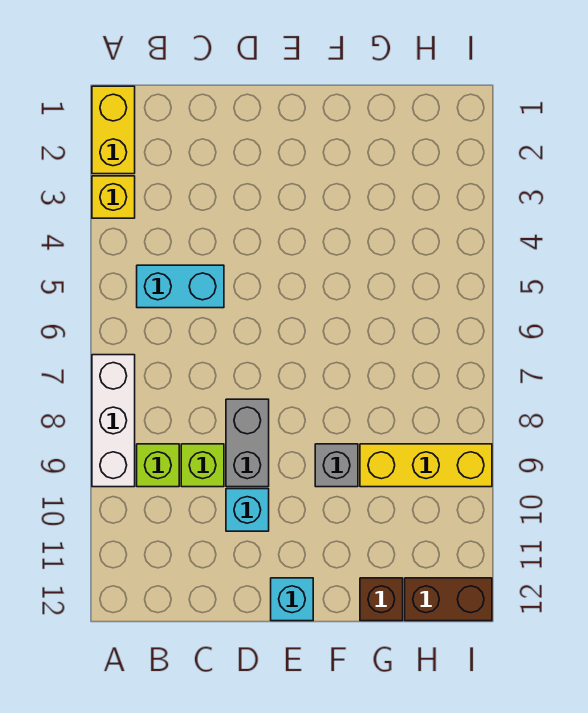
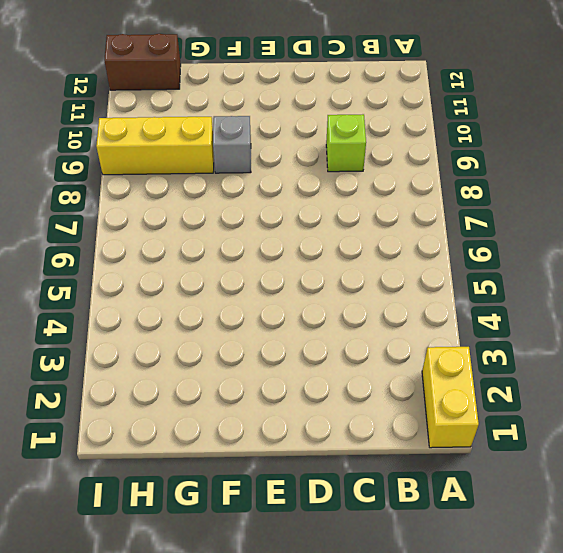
none -> yellow brick A3 level 1
none -> white brick A7:A9 level 1
none -> cyan brick B5:C5 level 1

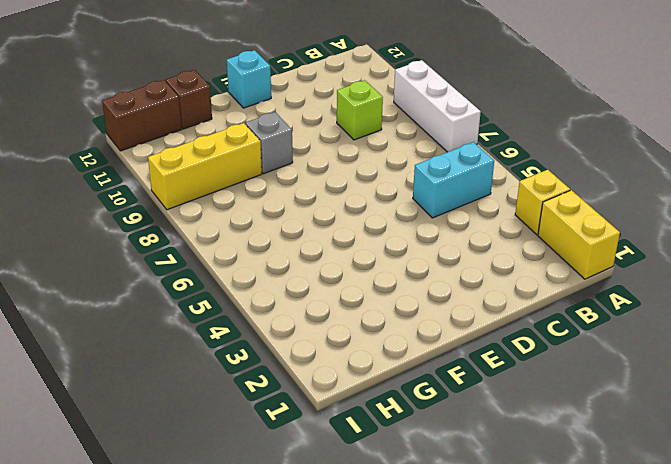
none -> lime brick B9 level 1
none -> grey brick D8:D9 level 1
none -> cyan brick D10 level 1

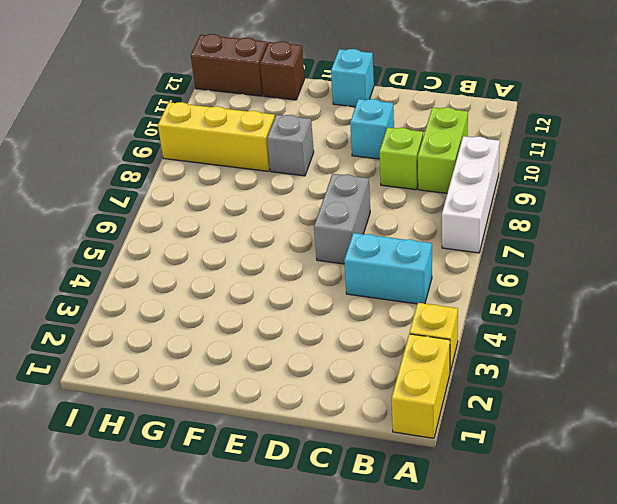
lime brick B9:B10 level 1 -> lime brick B9 level 1
grey brick D6:D7 level 1 -> grey brick D8:D9 level 1

